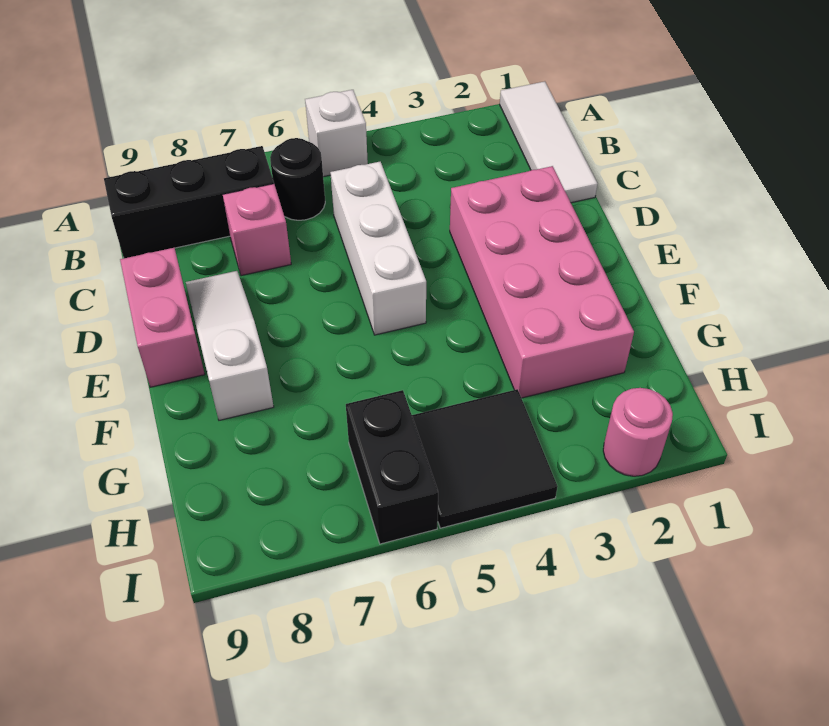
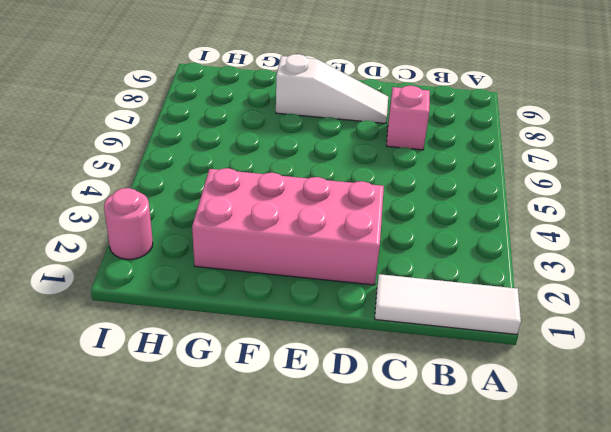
none -> white brick A5 level 1
none -> black round brick B6 level 1
none -> black brick B7:B9 level 1

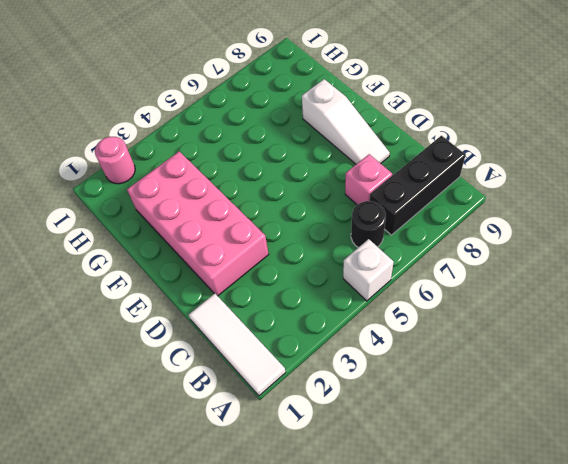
none -> white brick C5:E5 level 1
none -> pink brick D9:E9 level 1
none -> black tile H4:I5 level 1

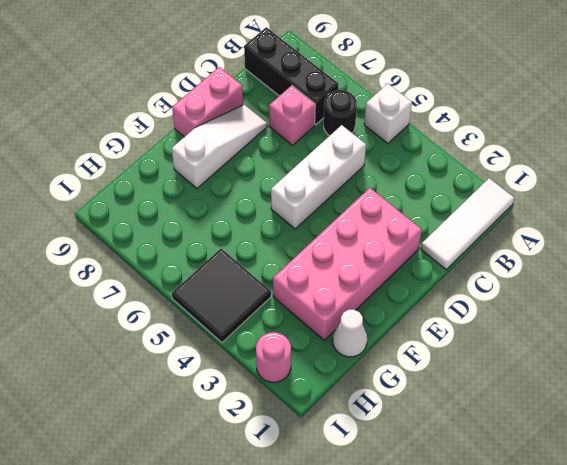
white cone G1 level 1 -> none
none -> black brick H6:I6 level 1

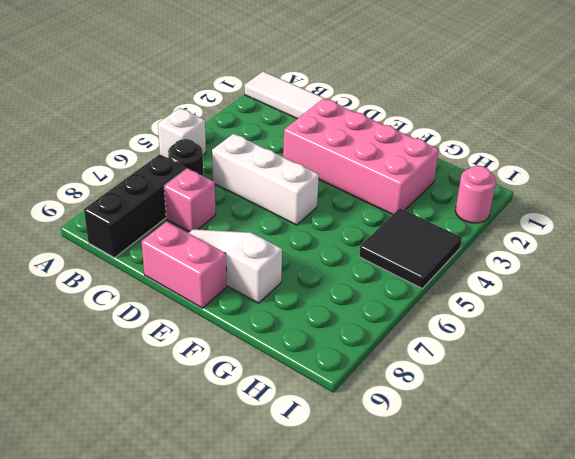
none -> black brick H6:I6 level 1

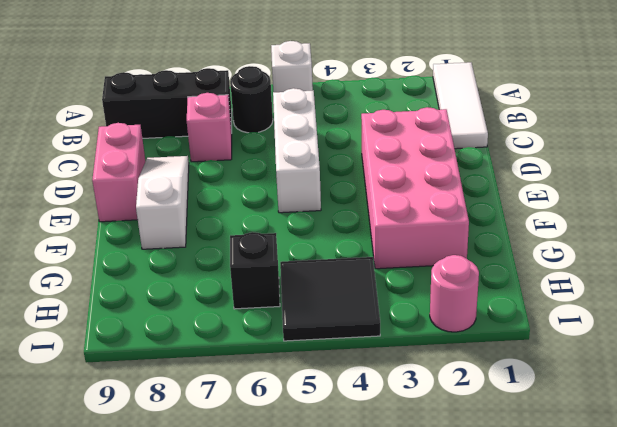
black brick H6 level 1 -> black brick H6:I6 level 1

